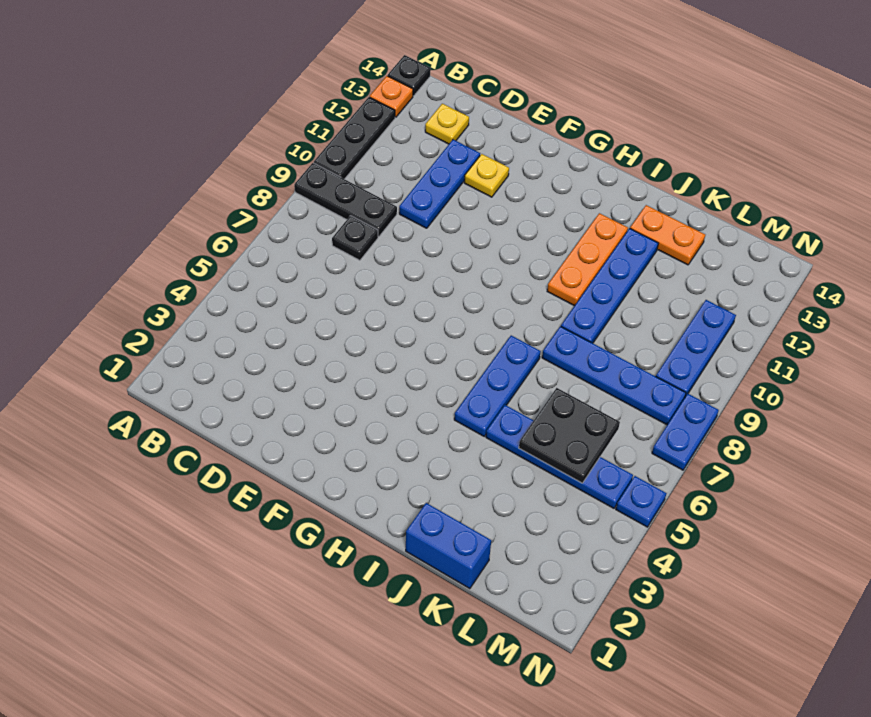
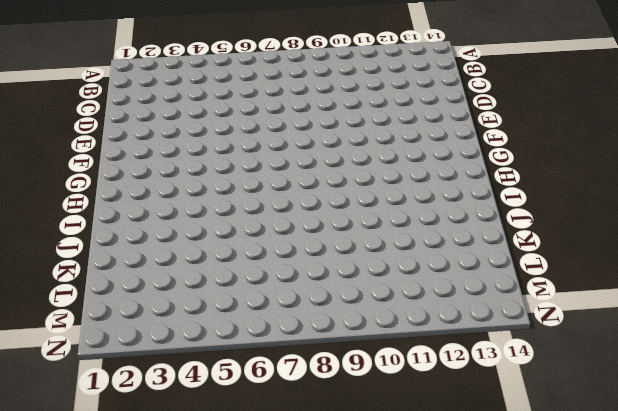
none -> black plate A9:C9 level 1
none -> black plate A10:A12 level 1
none -> orange plate A13 level 1

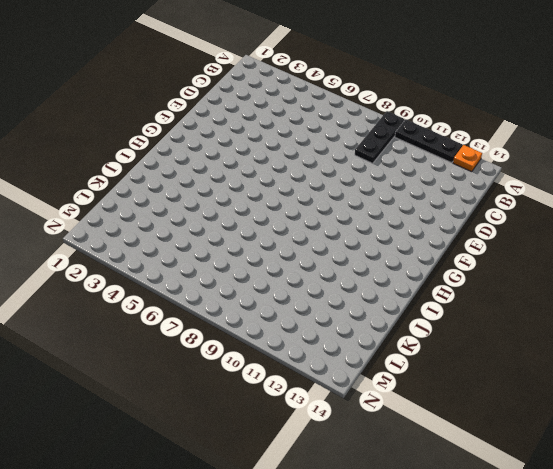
none -> black plate A14 level 1
none -> black plate C8 level 1
none -> yellow plate C13 level 1

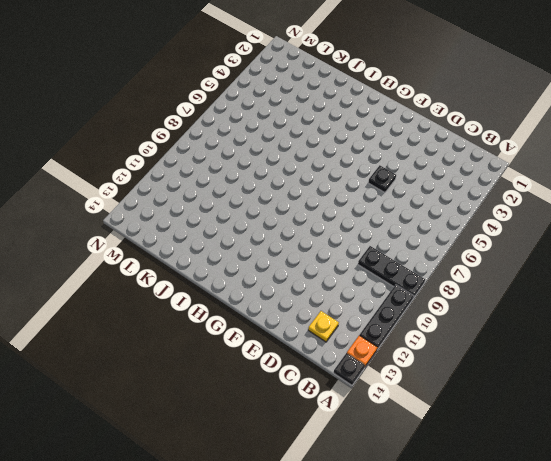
black plate E5 level 1 -> black plate C8 level 1
none -> blue plate D10:D12 level 1
none -> yellow plate E12 level 1
none -> blue plate I5:I7 level 1

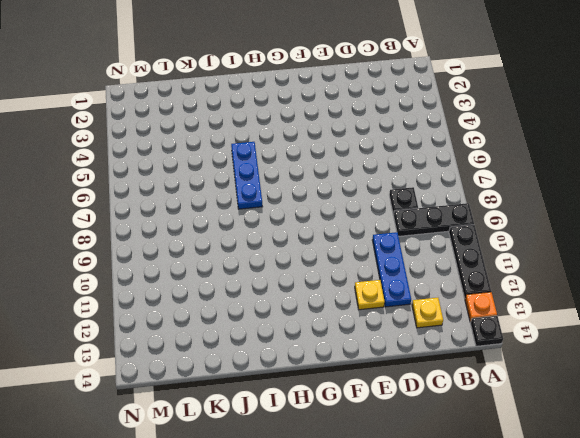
none -> orange plate I10:I12 level 1
none -> blue brick J1:K1 level 1
none -> blue plate J5:M5 level 1

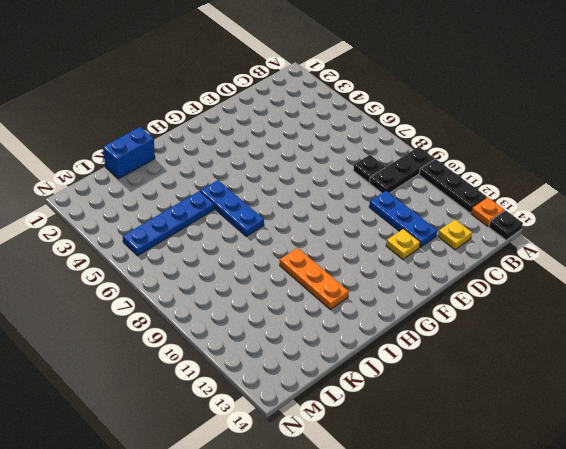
none -> blue plate J8:M8 level 1
none -> blue plate J9:J12 level 1
none -> orange plate J13:K13 level 1

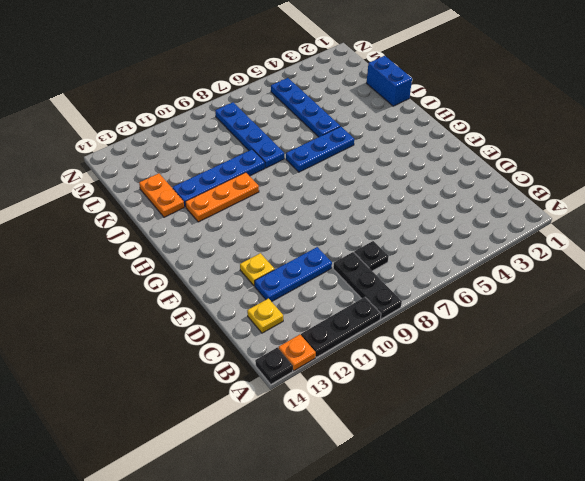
none -> blue plate M9:M11 level 1
none -> blue plate N5 level 1
none -> blue plate N7:N8 level 1

